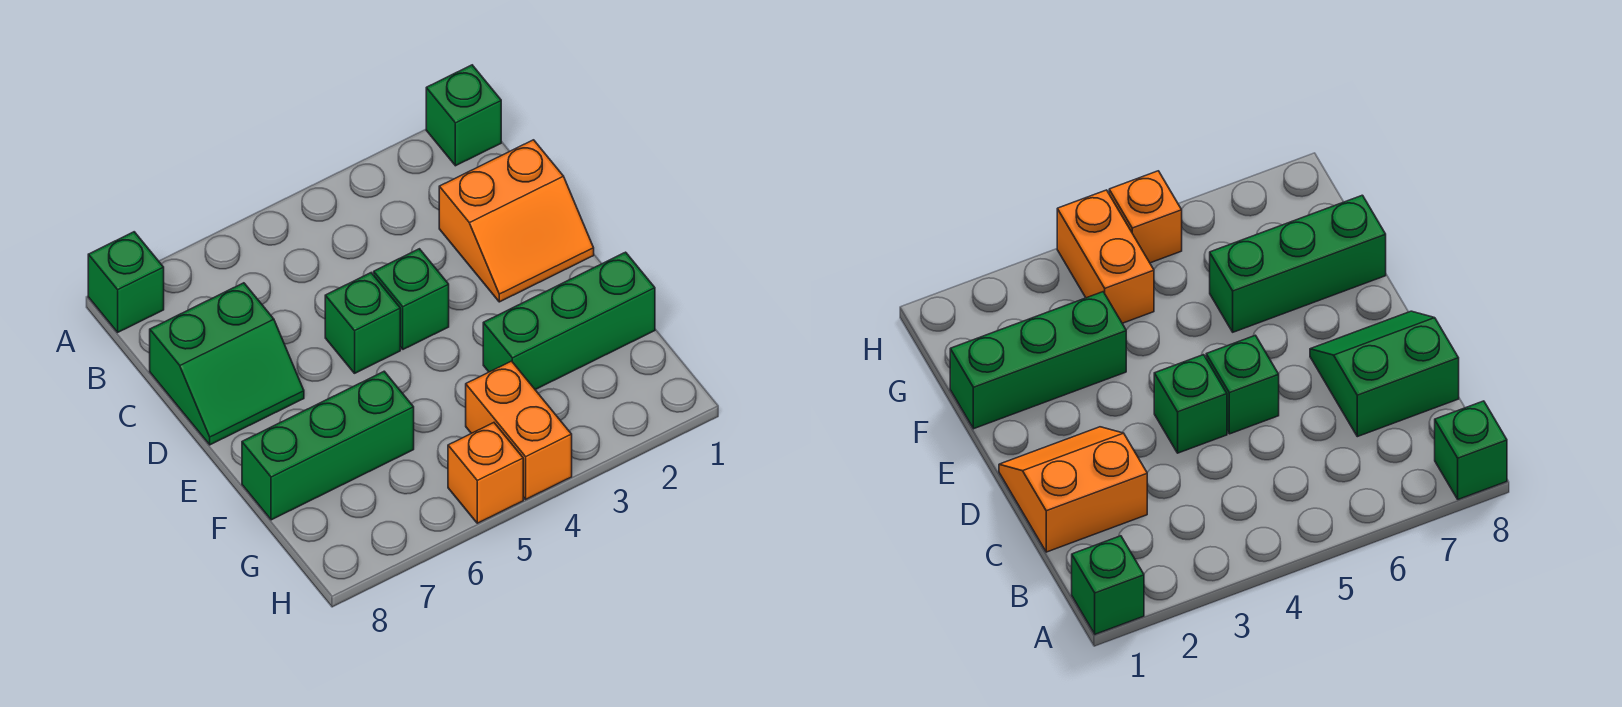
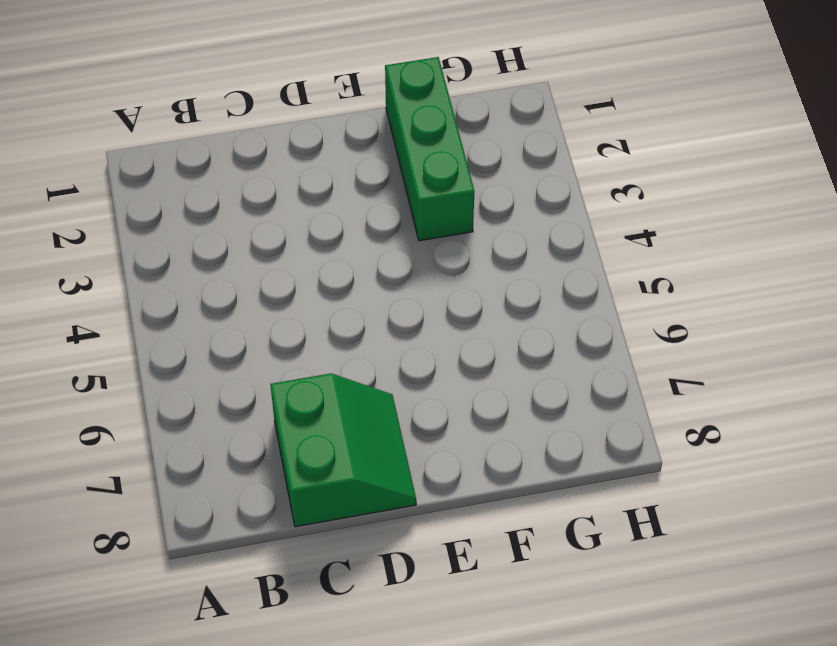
none -> green brick A1 level 1
none -> green brick A8 level 1

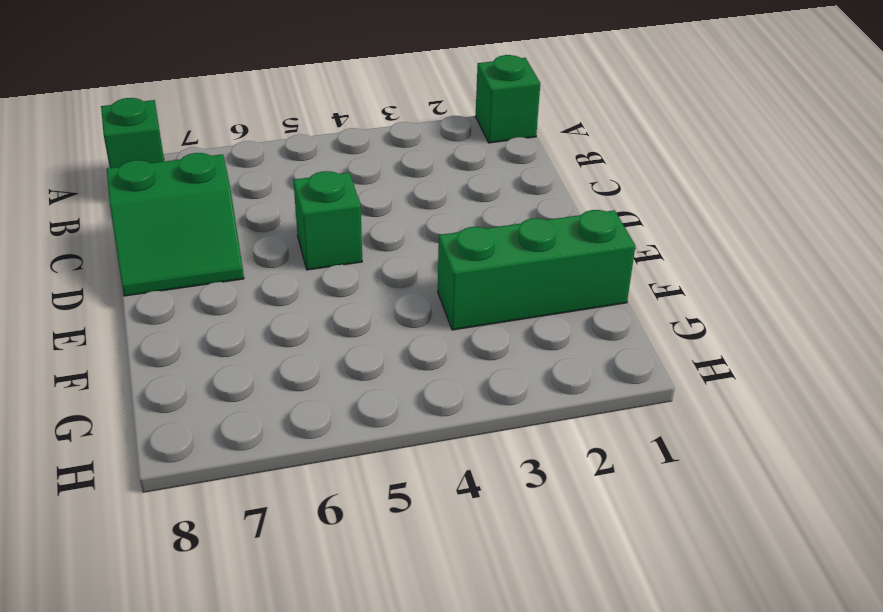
none -> orange slope C1:D2 level 1 top C
none -> green brick D4 level 1

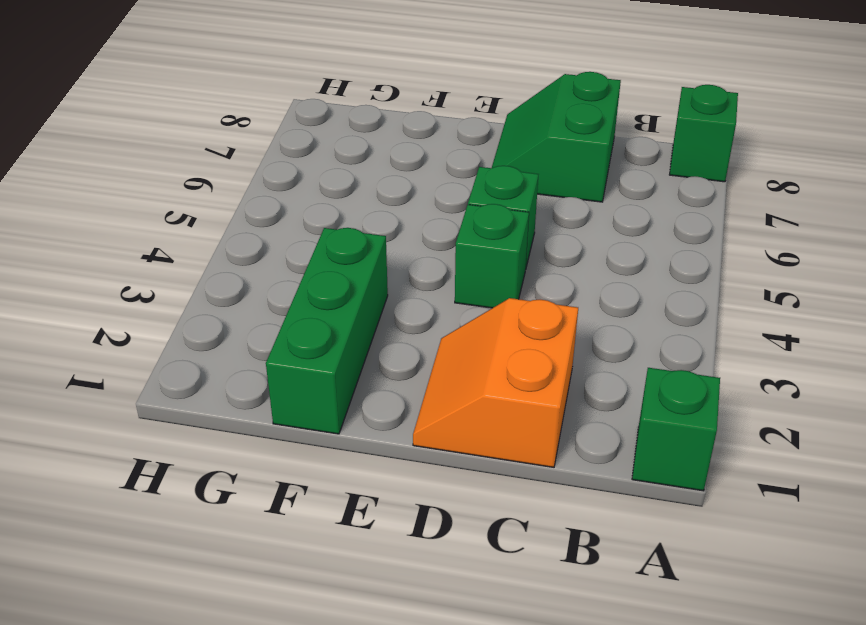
none -> green brick F6:F8 level 1
none -> orange brick G4:H4 level 1

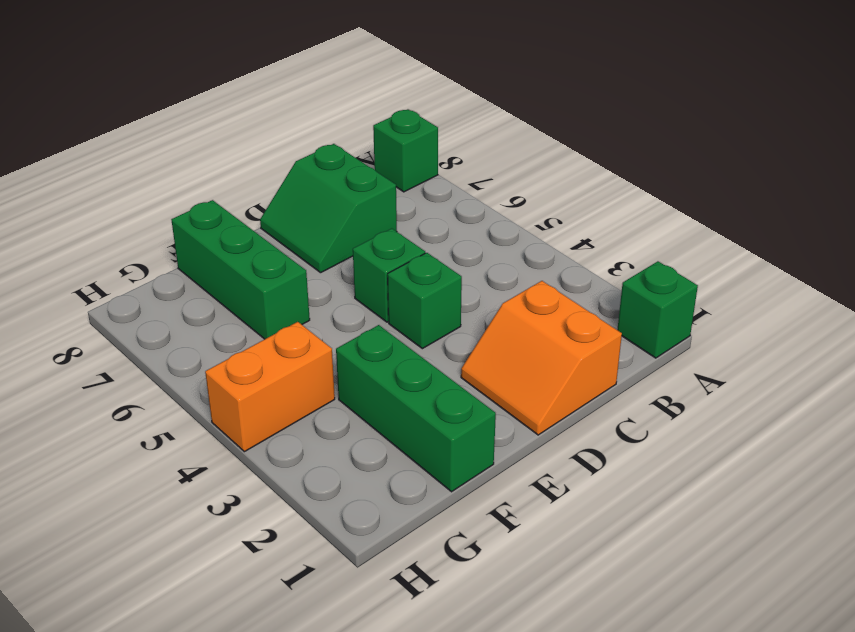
none -> orange brick H5 level 1

